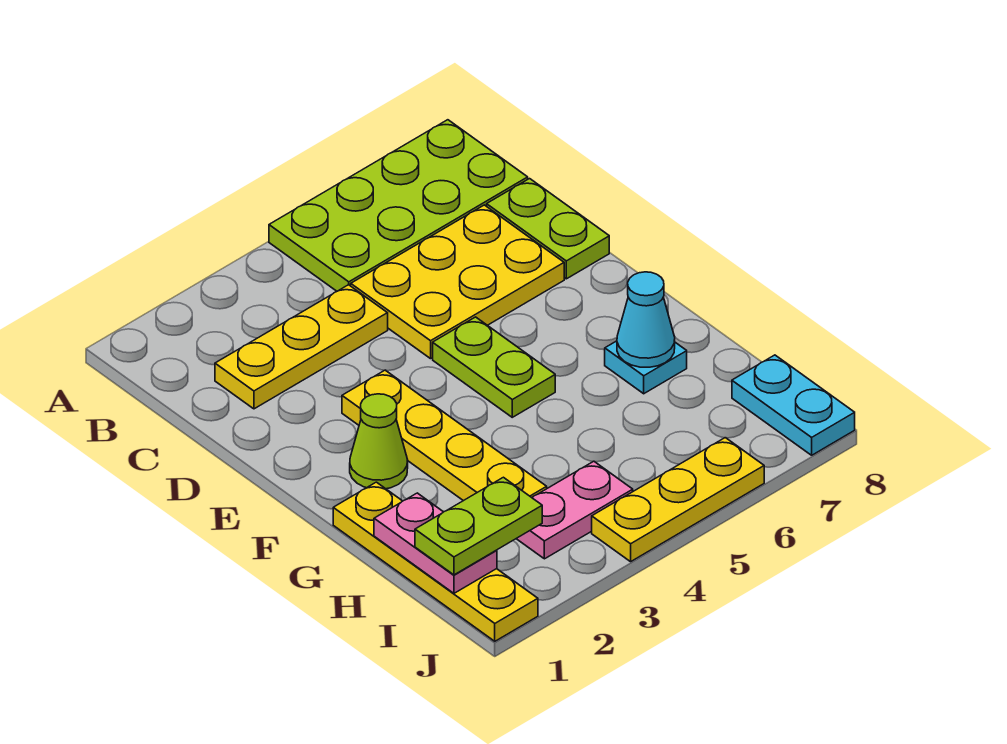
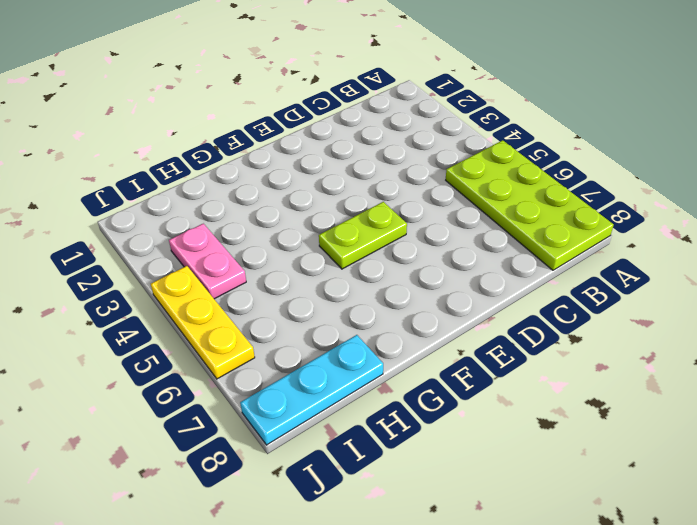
cyan plate H8:J8 level 1 -> cyan plate I8:J8 level 1
none -> yellow plate C2:C4 level 1
none -> yellow plate C5:D7 level 1
none -> lime plate C8:D8 level 1

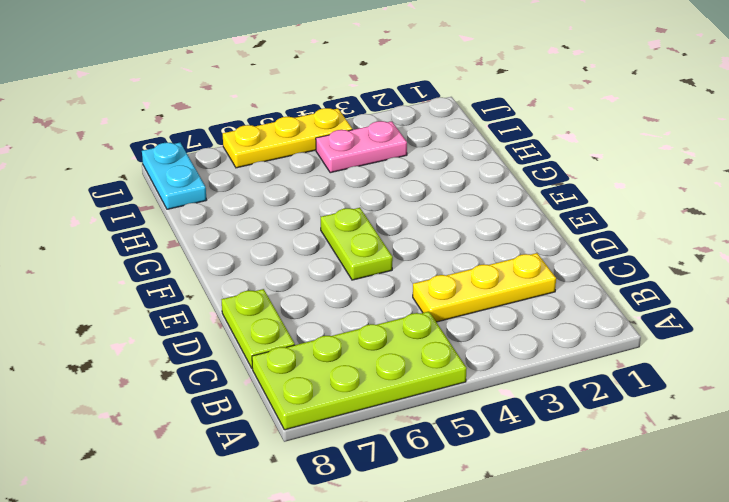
none -> yellow plate C5:D7 level 1
none -> yellow plate E3:H3 level 1
none -> lime cone F2 level 1

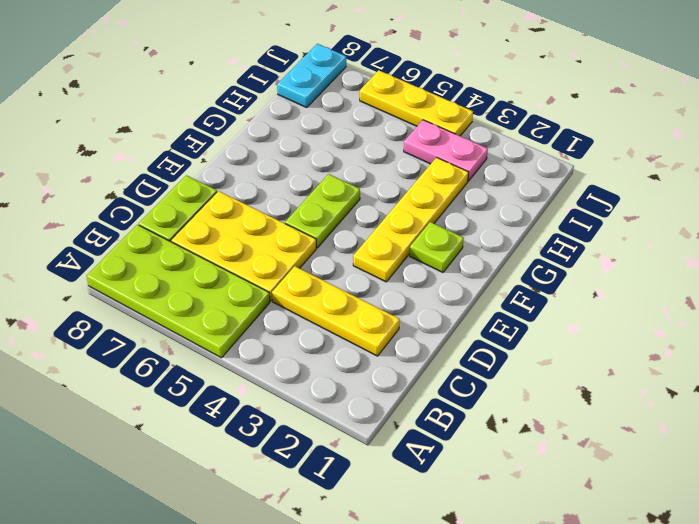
lime plate F2 level 1 -> lime cone F2 level 1
none -> yellow plate G1:J1 level 1
none -> cyan plate G7 level 1
none -> cyan cone G7 level 2

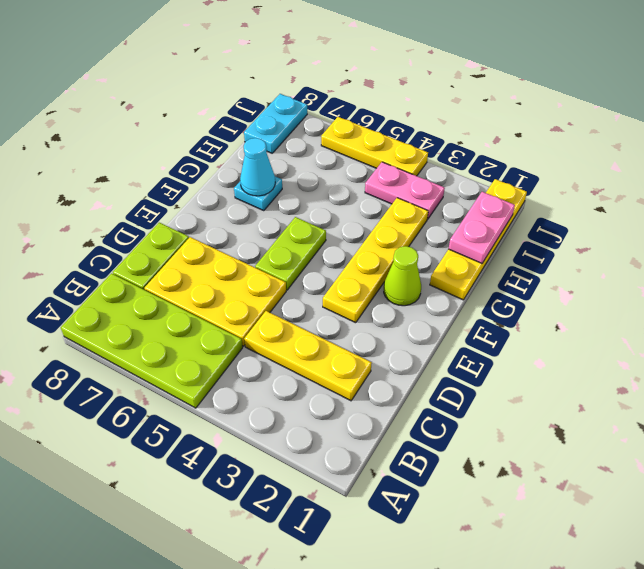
none -> lime plate I1:I2 level 3

